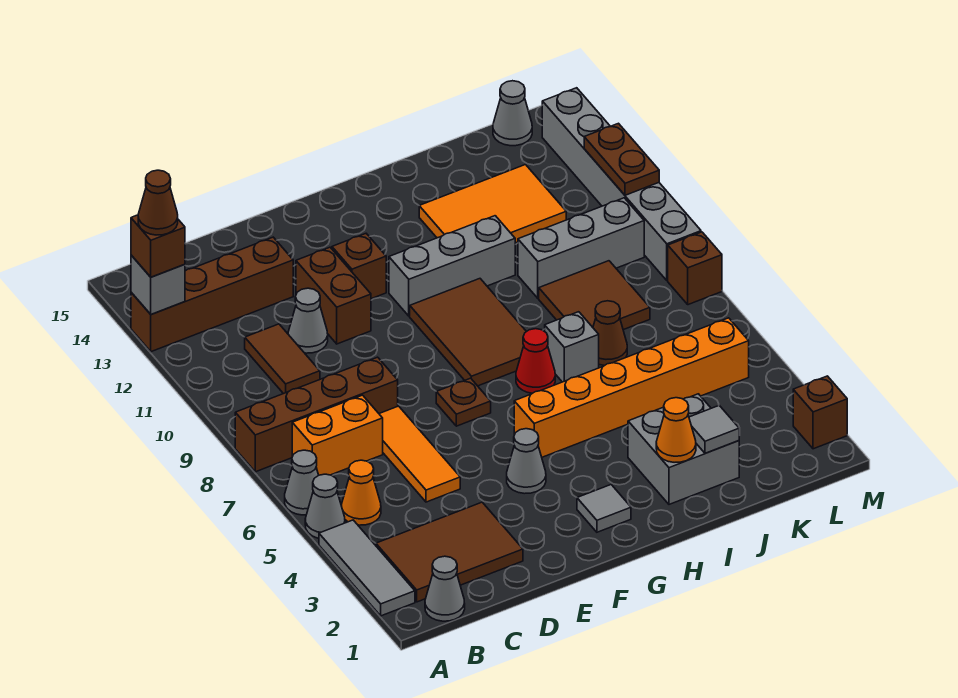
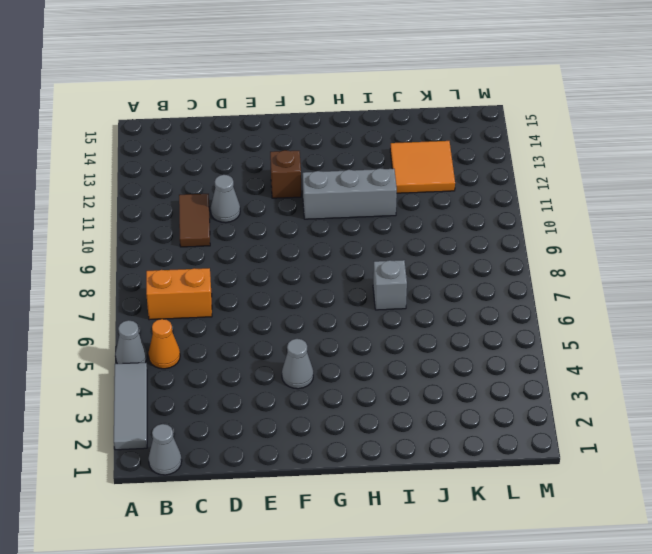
orange tile J12:K13 level 1 -> orange tile I12:K13 level 1
none -> grey cone A6 level 1
none -> brown brick A8:D8 level 1
none -> brown brick A13:D13 level 1
none -> brown tile B2:D3 level 1

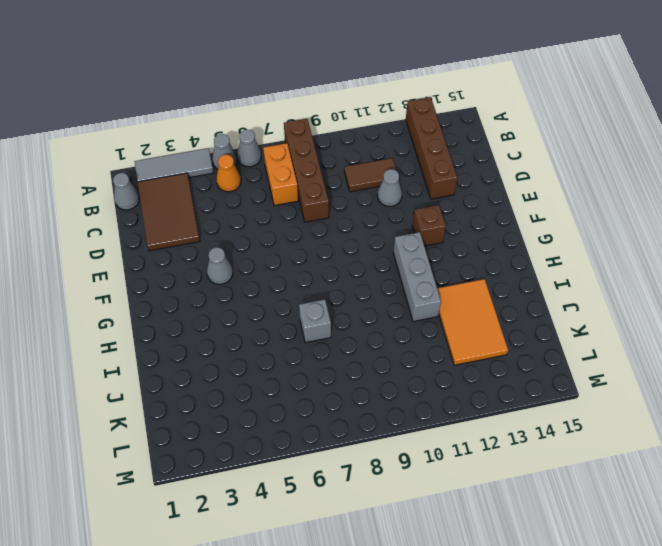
none -> orange tile D5:D7 level 1
none -> brown brick E11:E12 level 1
none -> brown plate F7 level 1
none -> grey tile G2 level 1

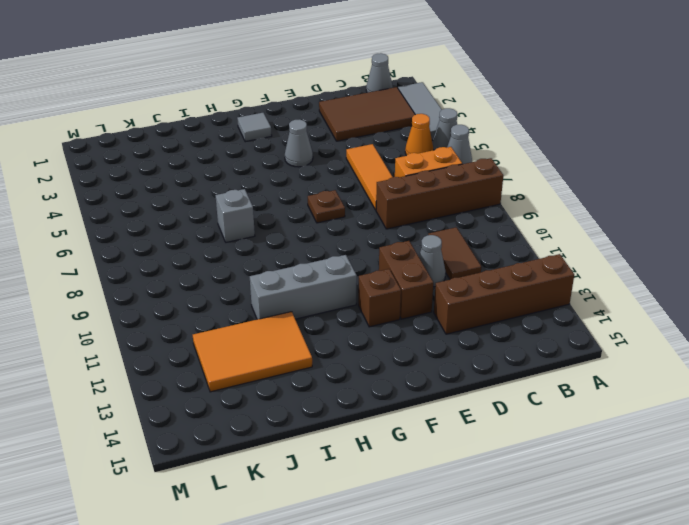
none -> orange brick G5:L5 level 1
none -> brown tile G8:H10 level 1
none -> red cone H7 level 1
none -> grey brick I2:J3 level 1

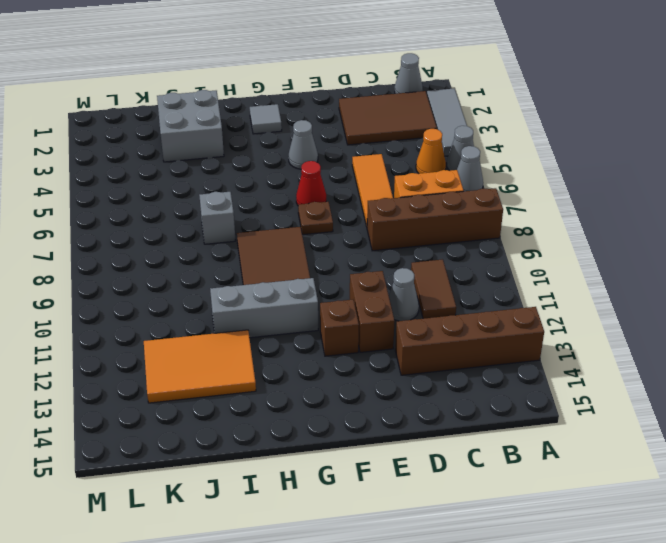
red cone F6 level 1 -> red cone H7 level 1
none -> orange brick G5:L5 level 1
none -> brown cone J7 level 1
none -> brown tile J8:K9 level 1
none -> grey brick J10:L10 level 1

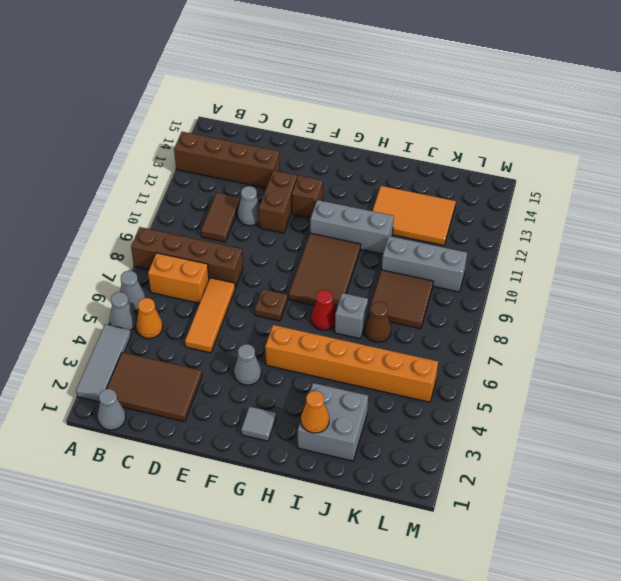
none -> grey cone L15 level 1
none -> brown brick M2 level 1
none -> brown brick M8 level 1
none -> grey brick M9:M14 level 1

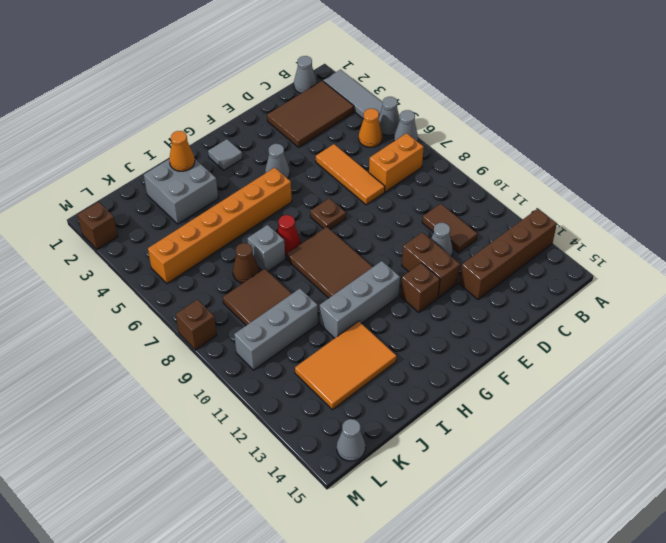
none -> brown brick A8:D8 level 1
none -> grey brick M9:M14 level 1
none -> grey brick A13 level 2
none -> grey tile J2 level 2

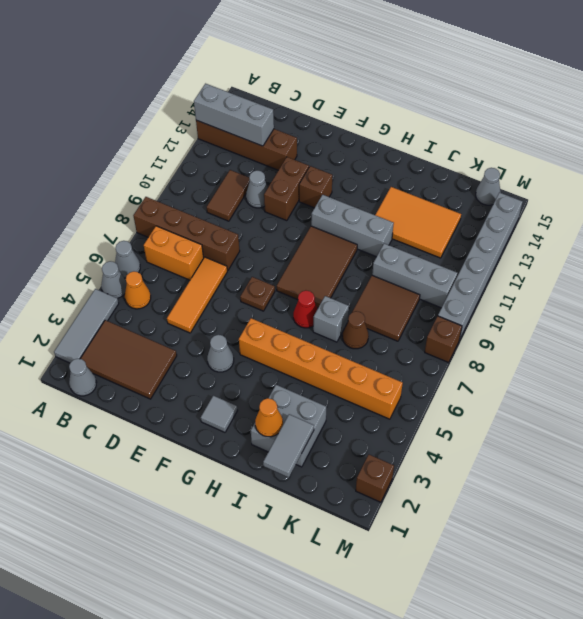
grey brick A13:C13 level 2 -> grey brick A13 level 2
grey tile J1:J2 level 2 -> grey tile J2 level 2
none -> brown plate M11:M12 level 2
none -> brown brick A13 level 3
none -> brown cone A13 level 4

